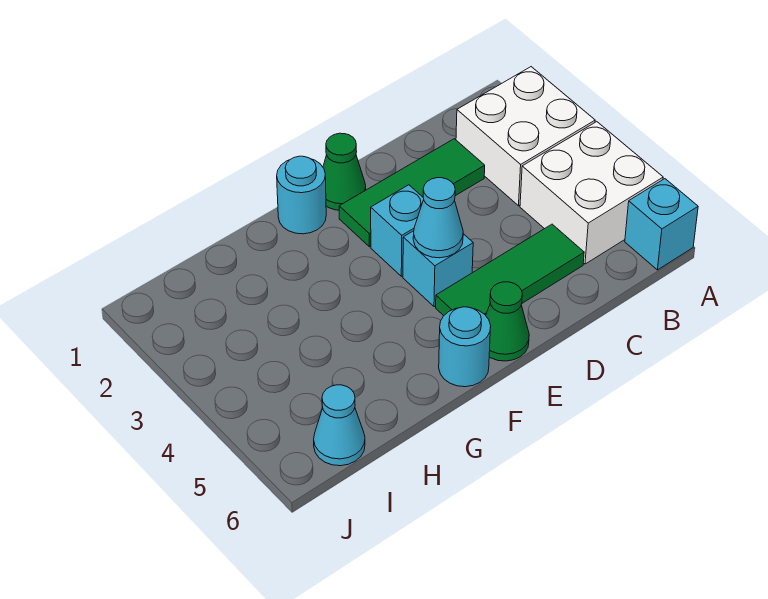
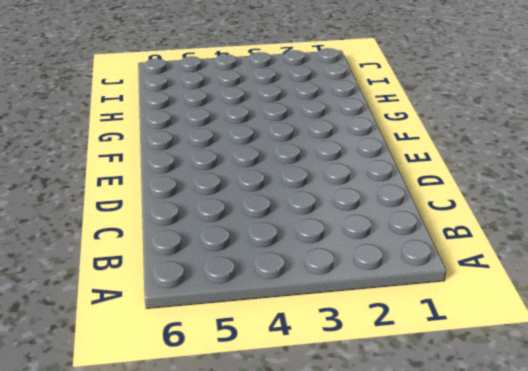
none -> white brick A2:B3 level 1
none -> white brick A4:B5 level 1
none -> cyan brick A6 level 1

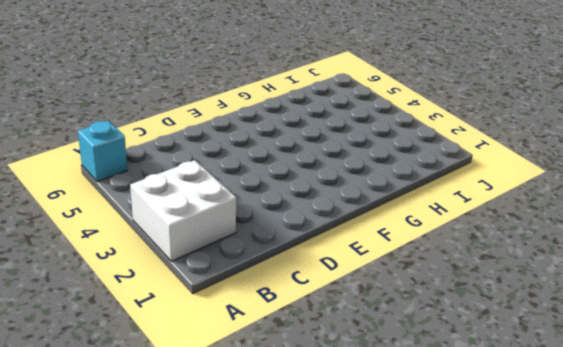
none -> white brick A4:B5 level 1
none -> green tile C2:E2 level 1
none -> green tile C5:E5 level 1

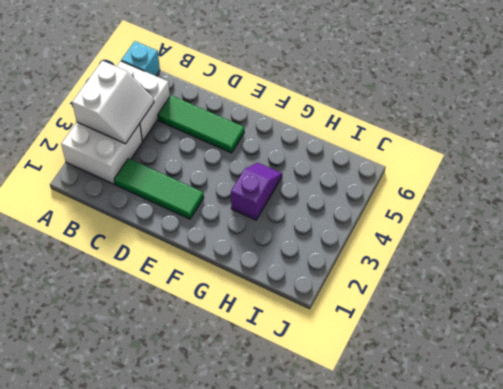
white slope A3:B4 level 2 top A -> none
purple slope G3:G4 level 1 top 3 -> none
none -> green cone E1 level 1
none -> cyan brick E3 level 1
none -> cyan brick E4 level 1

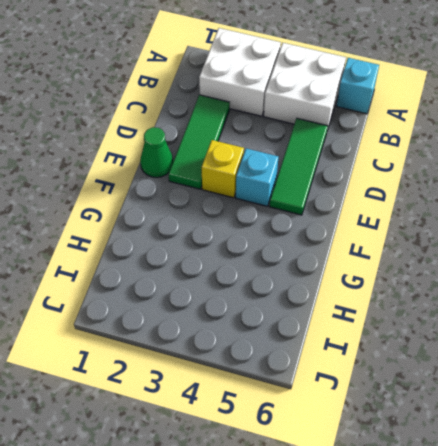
yellow brick E3 level 1 -> cyan brick E3 level 1
none -> green cone E6 level 1
none -> cyan round brick F1 level 1
none -> cyan round brick F6 level 1

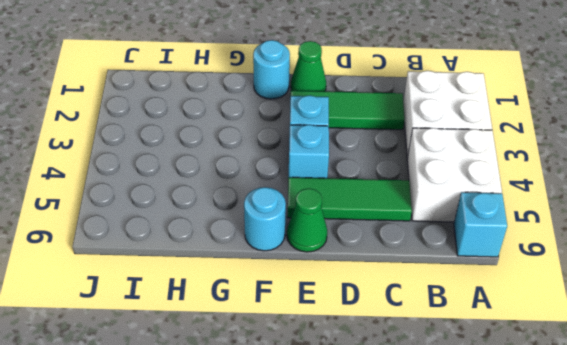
none -> cyan cone I6 level 1
none -> cyan cone E4 level 2

